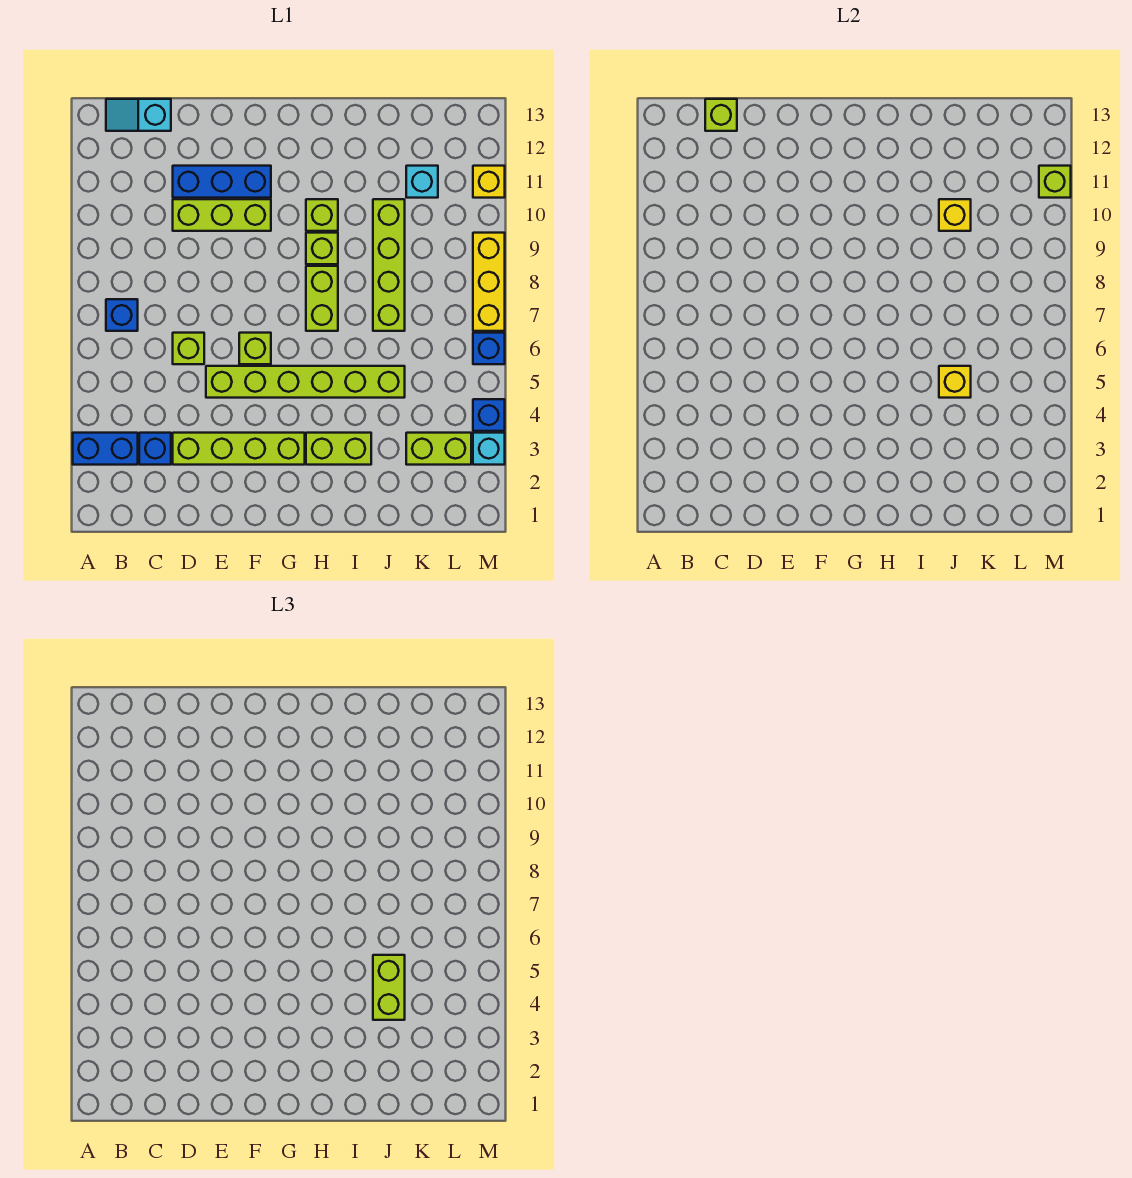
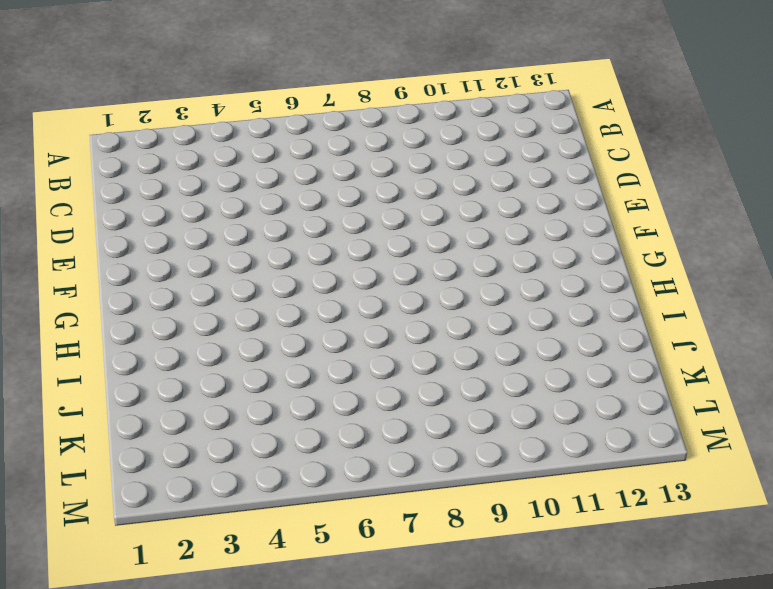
none -> blue brick A3:B3 level 1
none -> blue brick B7 level 1
none -> cyan slope B13:C13 level 1 top C

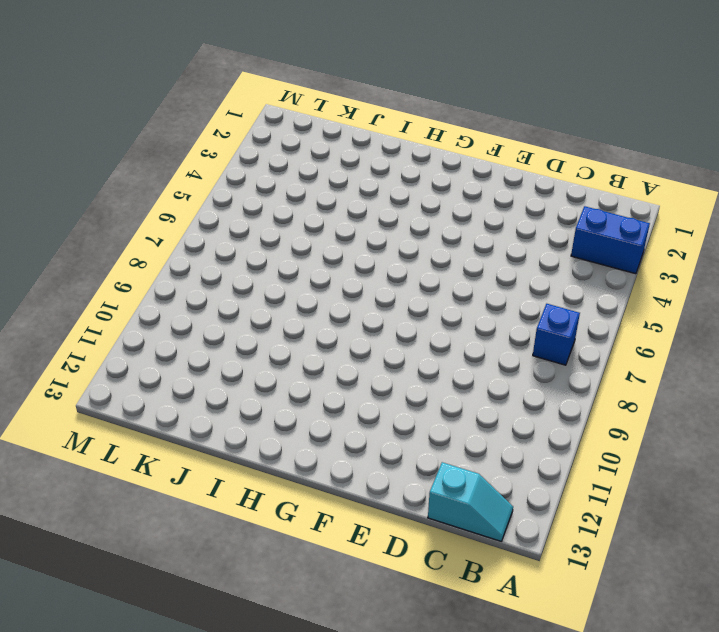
none -> blue brick C3 level 1
none -> lime brick D3:G3 level 1
none -> lime brick D6 level 1

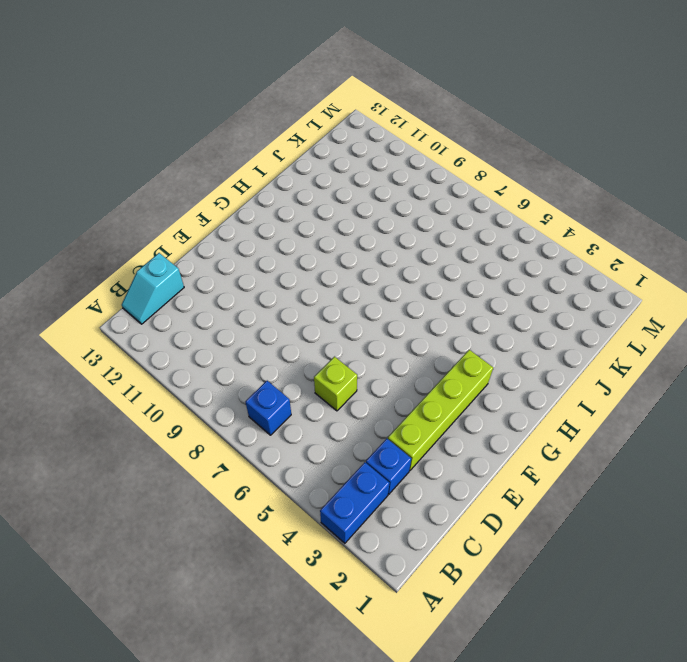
none -> lime brick D10:F10 level 1
none -> blue brick D11:F11 level 1
none -> lime brick E5:J5 level 1

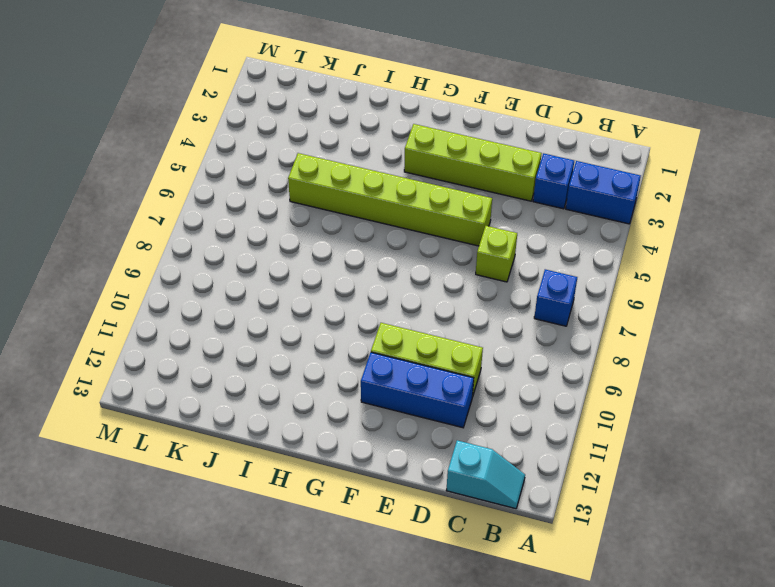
none -> lime brick F6 level 1
none -> lime brick H3:I3 level 1
none -> lime brick H7:H8 level 1

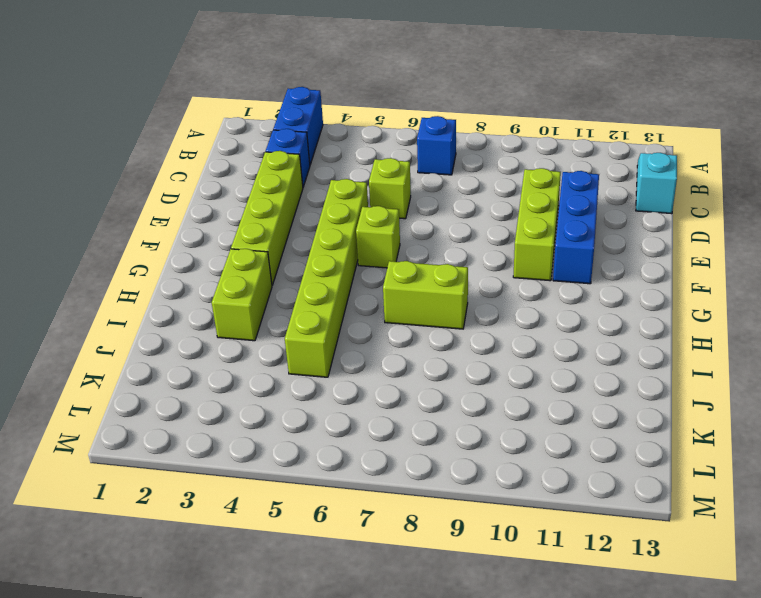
none -> lime brick H9 level 1
none -> lime brick H10 level 1
none -> lime brick J7:J10 level 1

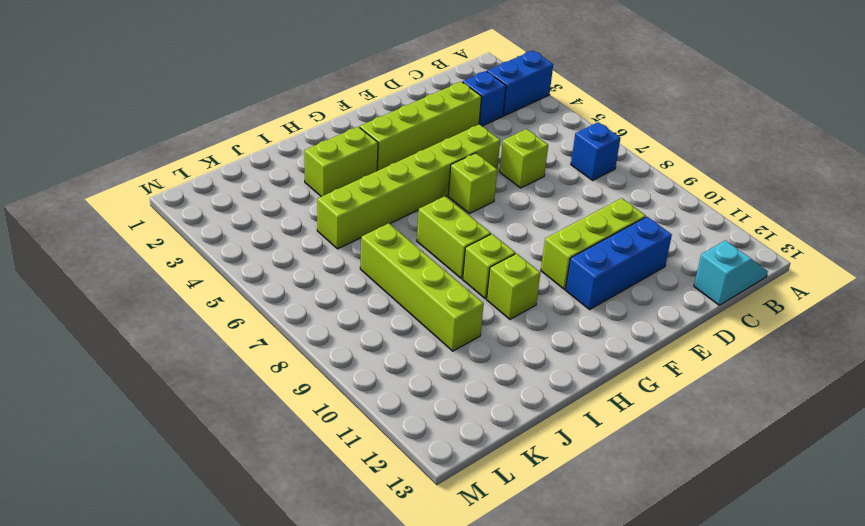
none -> lime brick K3:L3 level 1
none -> cyan brick K11 level 1
none -> cyan brick M3 level 1

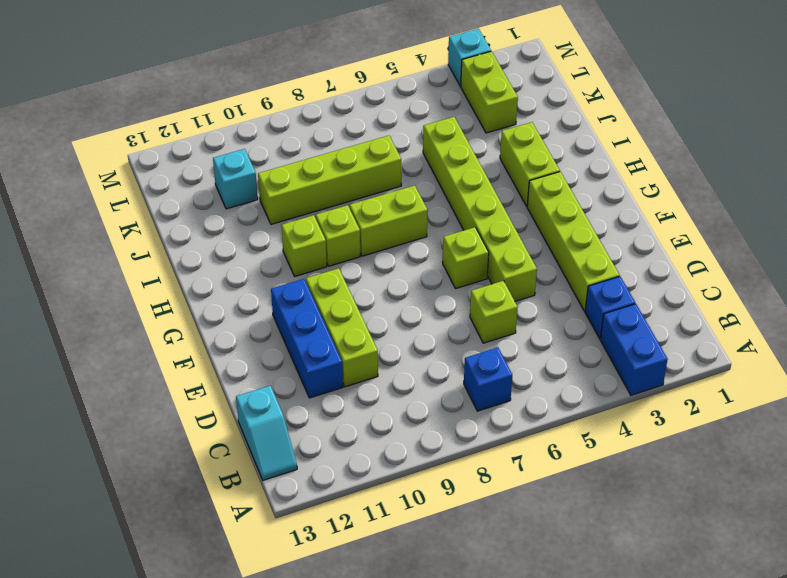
none -> blue brick M4 level 1
none -> blue brick M6 level 1
none -> yellow brick M7:M9 level 1

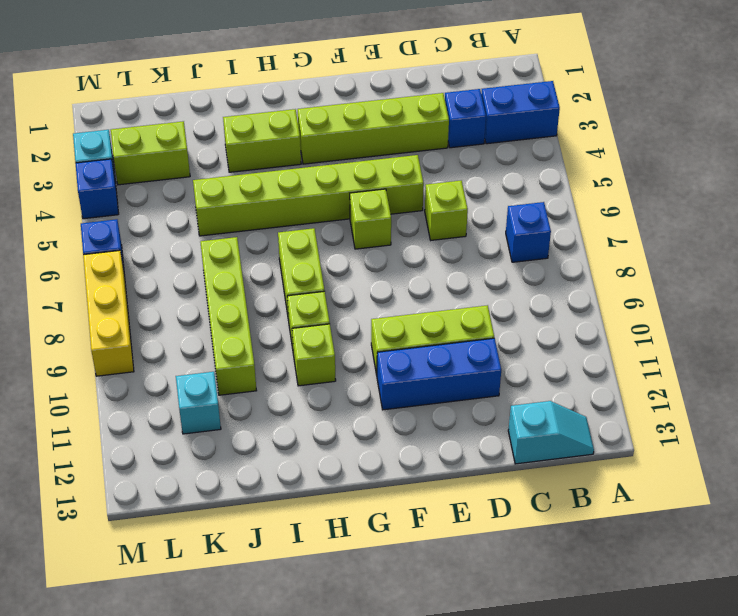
none -> yellow brick M11 level 1
none -> lime brick C13 level 2
none -> yellow brick J5 level 2

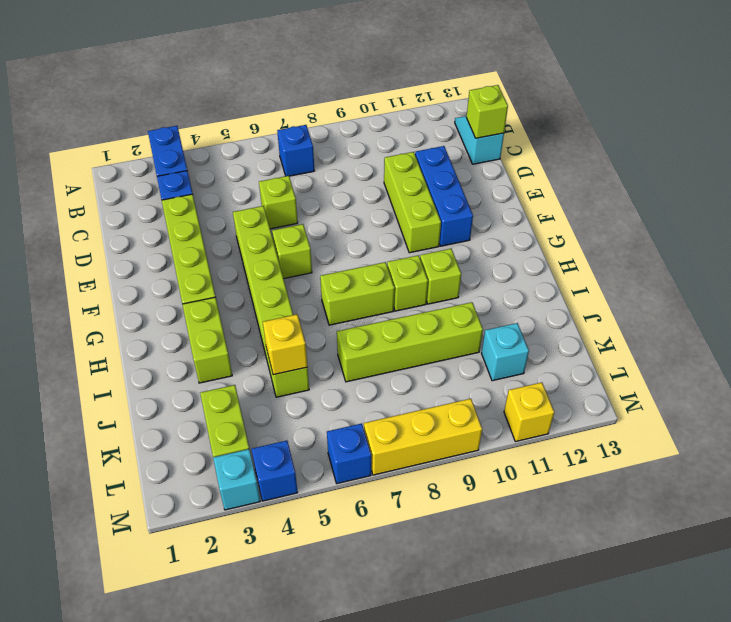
none -> yellow brick J10 level 2
none -> lime brick M11 level 2
none -> lime brick J4:J5 level 3

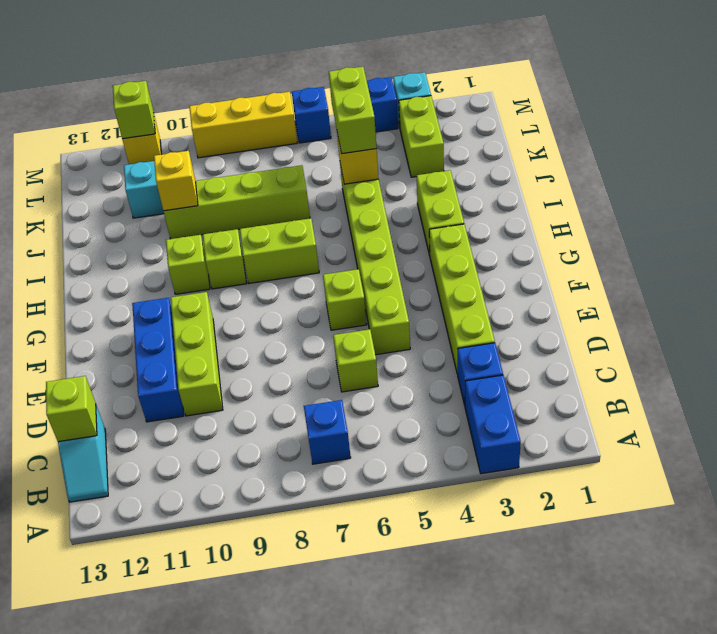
lime brick J5:K5 level 3 -> lime brick J4:J5 level 3

